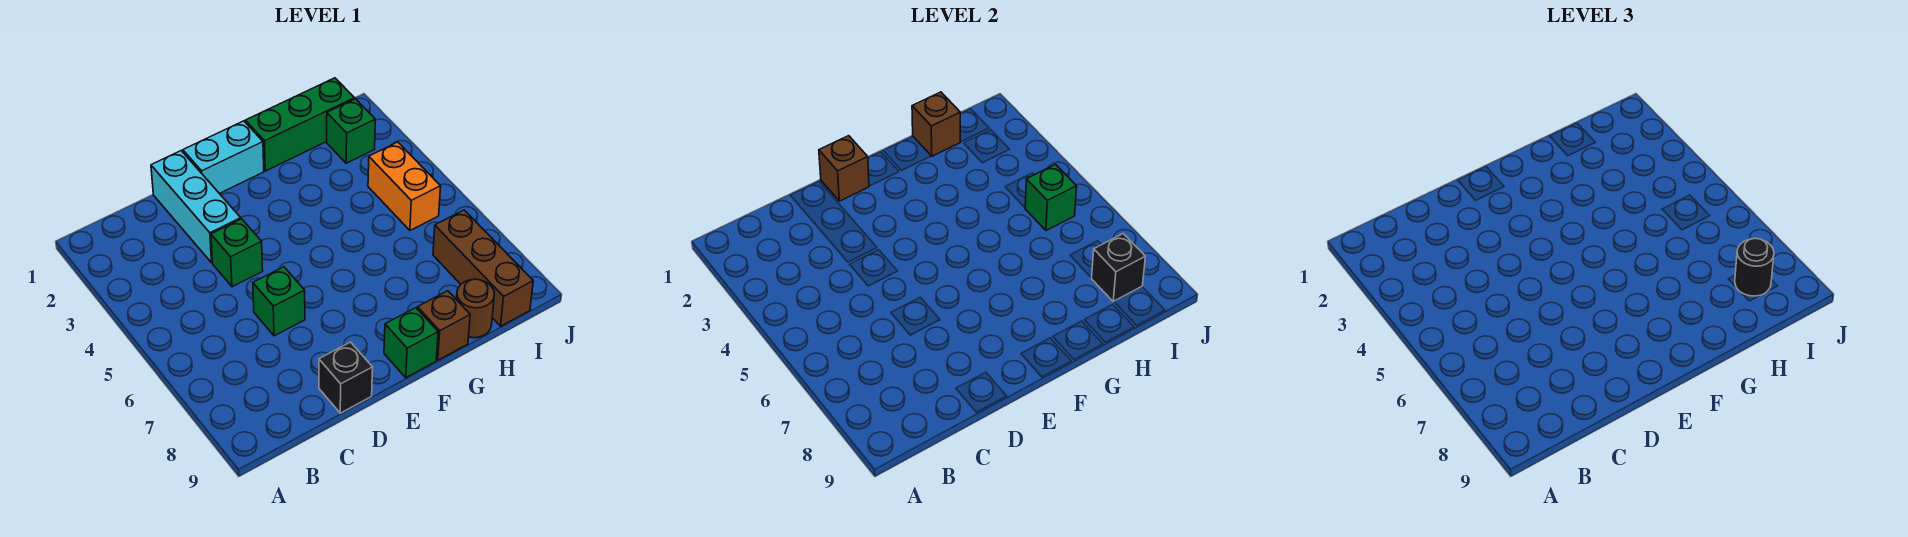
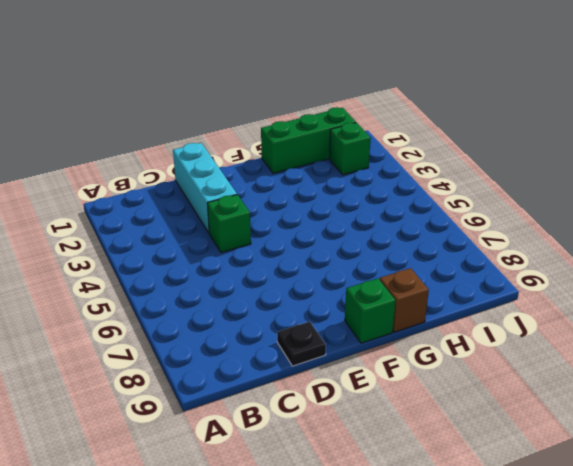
black plate D9 level 1 -> black brick D9 level 1
none -> green brick D6 level 1
none -> cyan brick E1:F1 level 1
none -> brown round brick H9 level 1

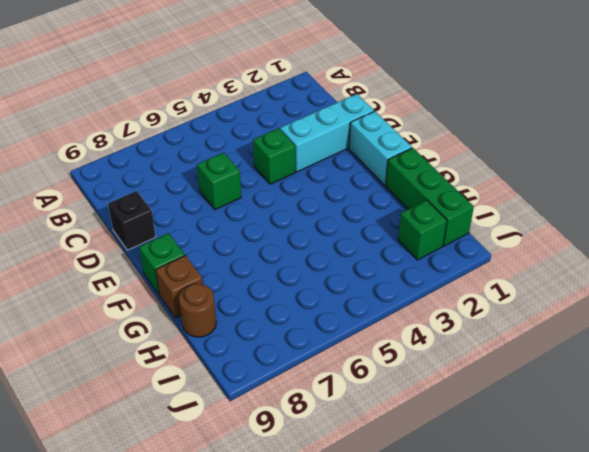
none -> orange brick I4:I5 level 1
none -> brown brick I7:I9 level 1
none -> brown brick E1 level 2

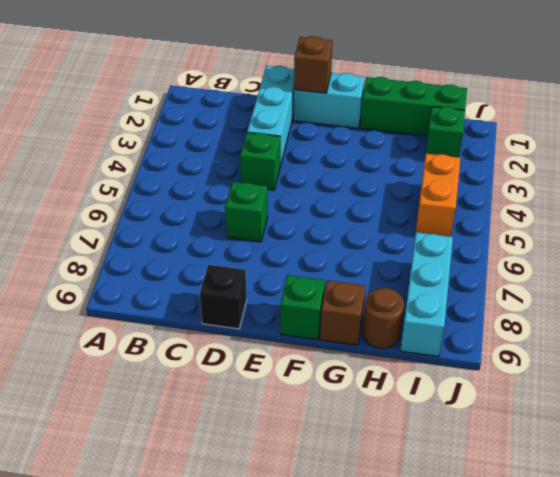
cyan brick I7:I9 level 1 -> brown brick I7:I9 level 1
none -> brown brick H1 level 2
none -> green brick I5 level 2
none -> black brick I8 level 2

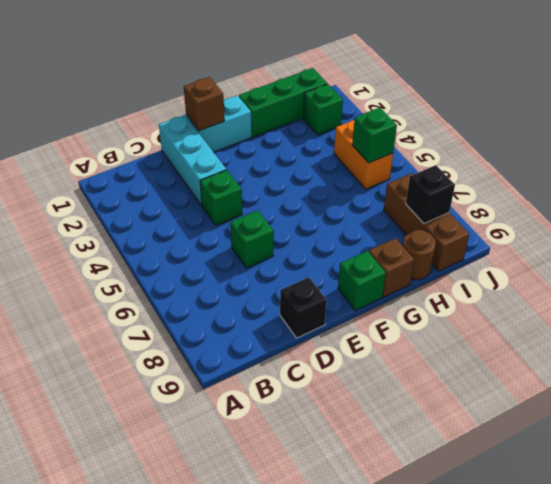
none -> brown brick H1 level 2
none -> black round brick I8 level 3

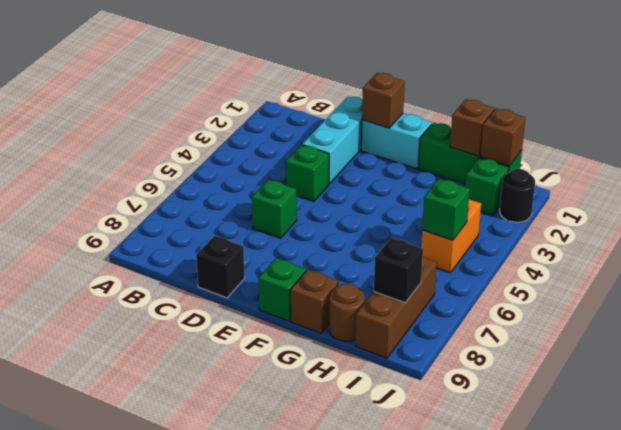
brown brick I1 level 2 -> none
black round brick J2 level 1 -> black round brick I8 level 3

